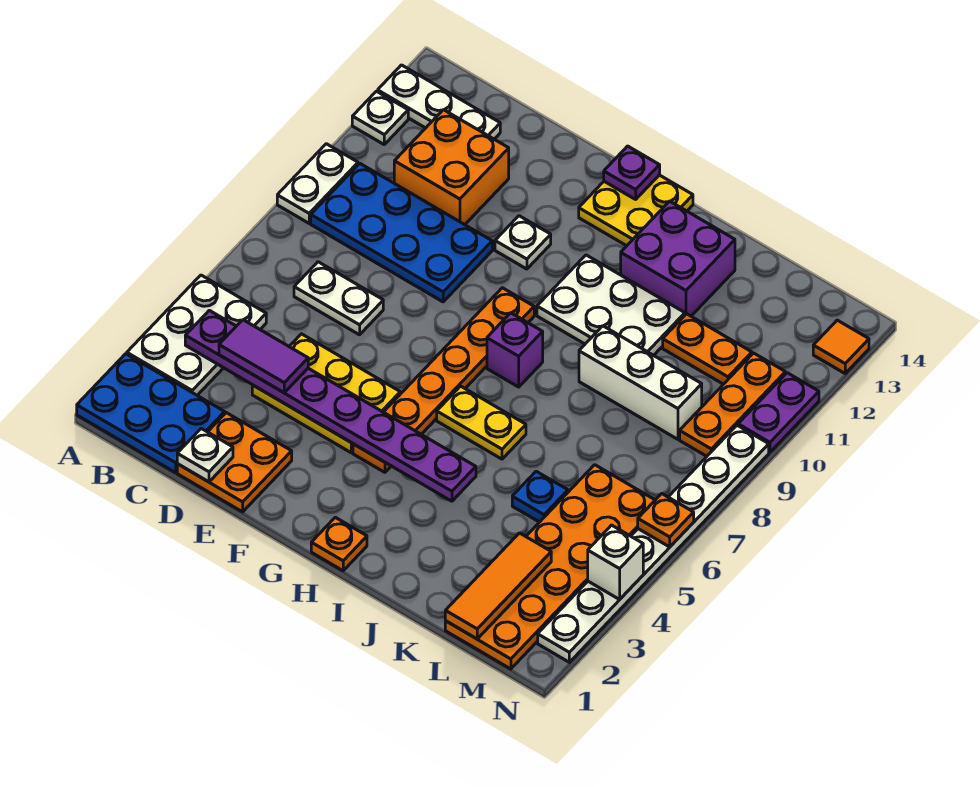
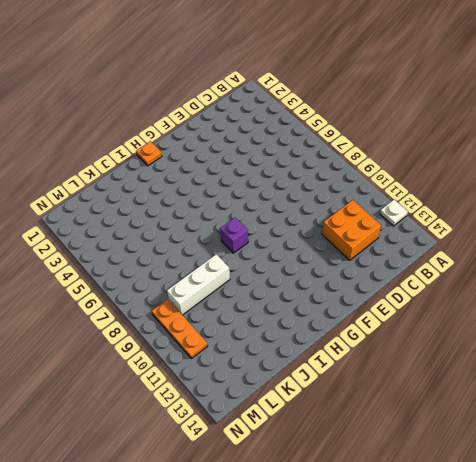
none -> blue plate A1:C2 level 1
none -> white plate A3:B5 level 1
none -> white plate A9:A10 level 1
none -> white plate A13:C13 level 1

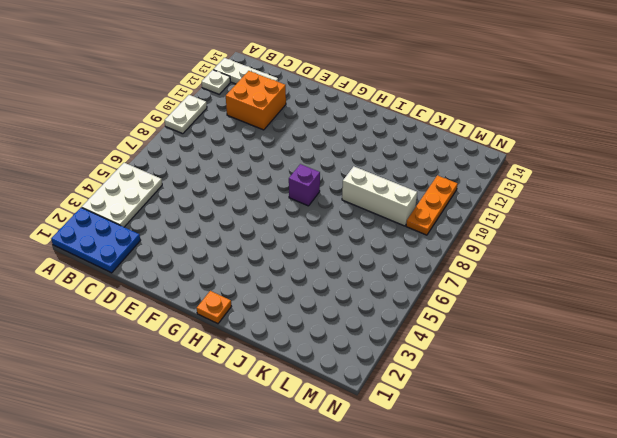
none -> blue plate B9:E10 level 1
none -> white plate C7:D7 level 1
none -> orange plate D1:E2 level 1
none -> yellow plate D4:F5 level 1

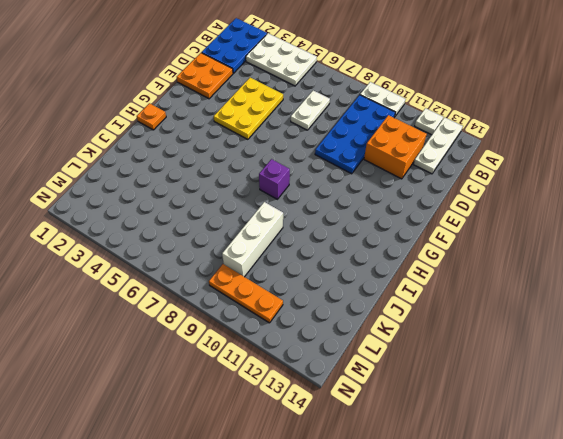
none -> white plate F11 level 1
none -> orange plate G4:G9 level 1
none -> yellow plate G13:H14 level 1
none -> yellow plate H6:I6 level 1

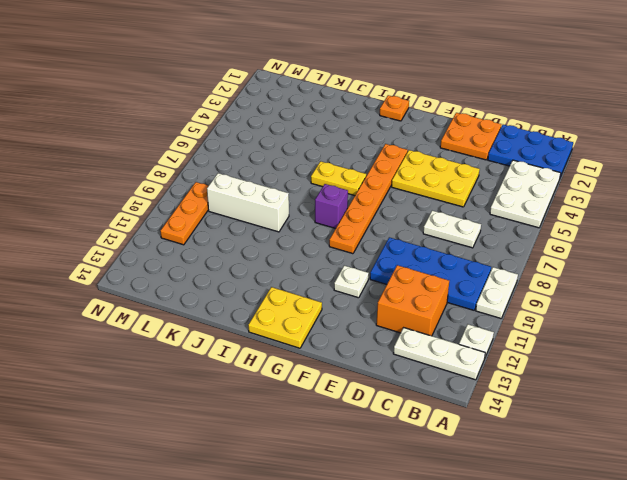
none -> white plate H10:J11 level 1
none -> purple brick I12:J13 level 1
none -> blue plate K5 level 1
none -> orange plate K11:L11 level 1

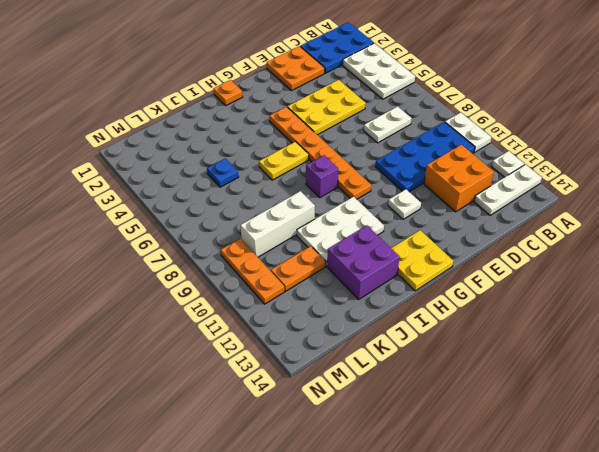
none -> orange plate L1:M6 level 1
none -> white plate N2:N9 level 1
none -> purple plate N10:N11 level 1
none -> orange tile N13 level 1

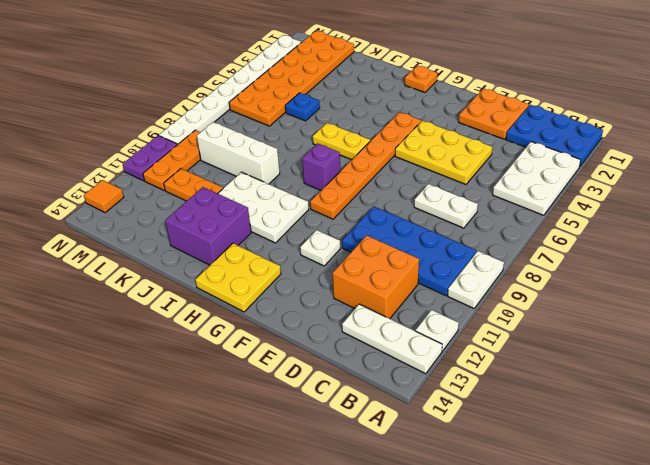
none -> purple plate B4:I4 level 2
none -> white plate D1 level 2
none -> purple plate G14 level 2
none -> orange tile L1:L3 level 2

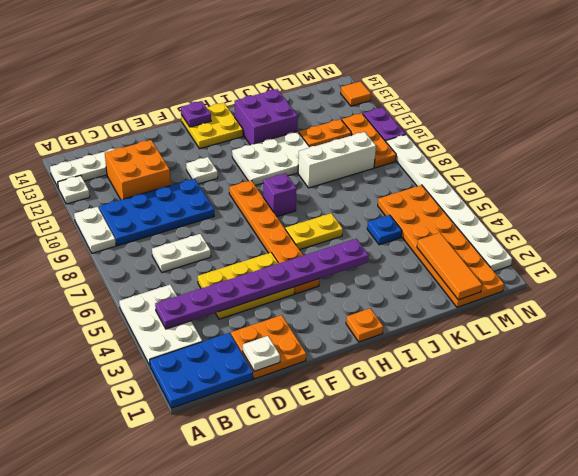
none -> white brick N4 level 2
none -> orange plate N6 level 2
none -> purple tile C4:D4 level 3

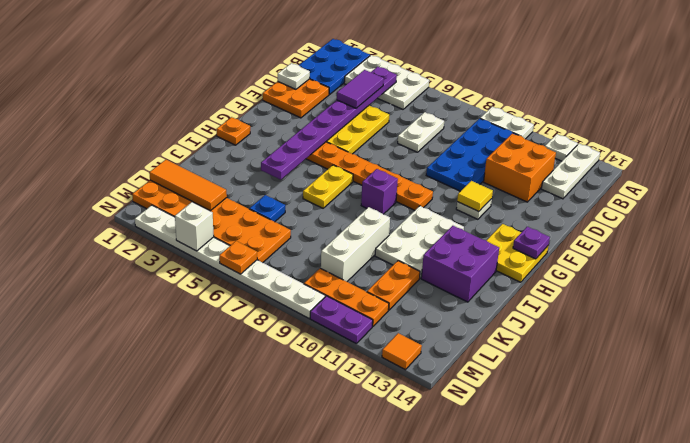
yellow tile F11 level 2 -> none

